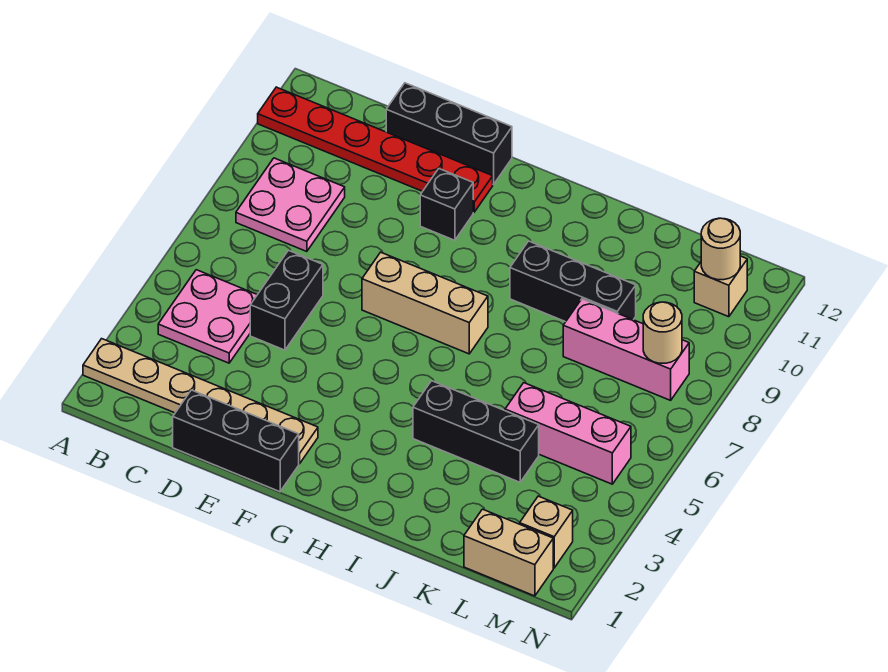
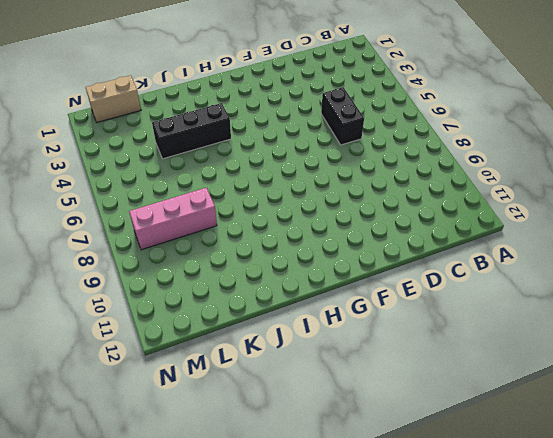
none -> tan plate A2:F2 level 1
none -> red plate A11:F11 level 1
none -> pink plate B4:C5 level 1

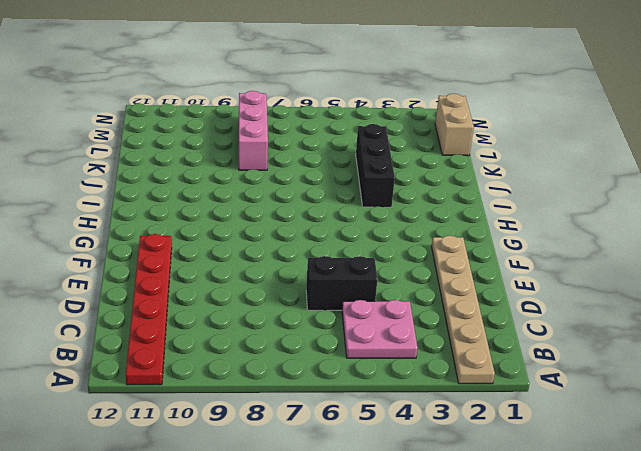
none -> pink plate B8:C9 level 1
none -> black brick D1:F1 level 1
none -> black brick D12:F12 level 1

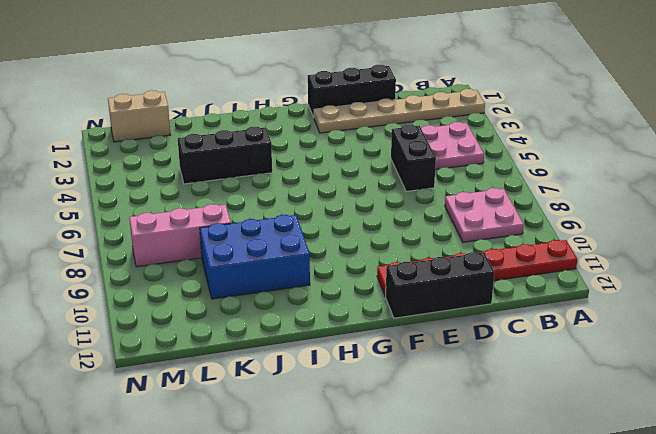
blue brick I9:K10 level 1 -> black brick I9:K9 level 1
none -> tan brick F7:H7 level 1
none -> black brick F10 level 1
none -> pink brick K5:M5 level 1

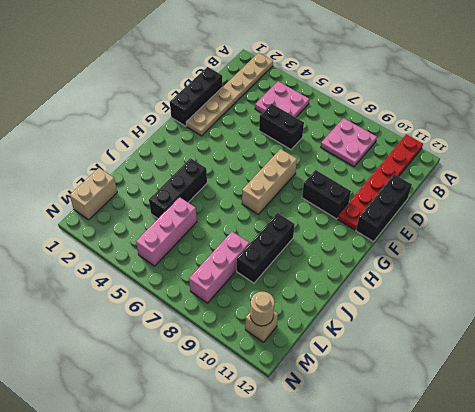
black brick F9:F10 level 1 -> black brick F10 level 1
none -> tan brick M2 level 1
none -> tan round brick M8 level 2

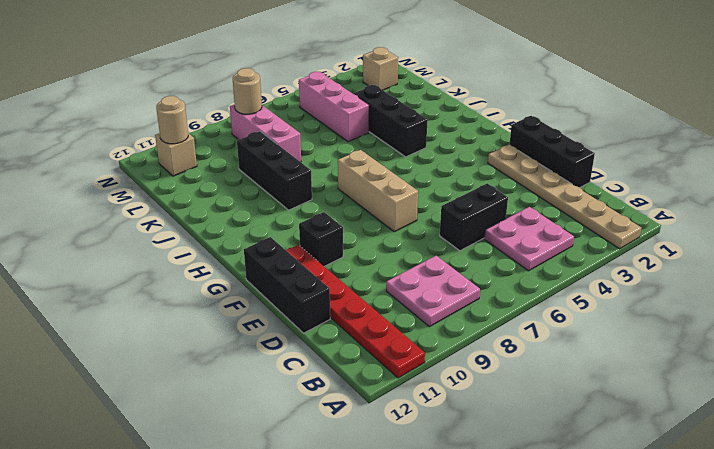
none -> tan brick L1:M1 level 1

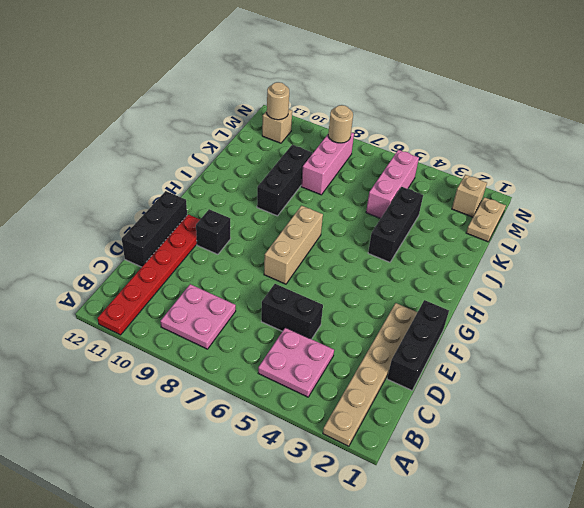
tan plate L1:M1 level 1 -> tan brick L1:M1 level 1

